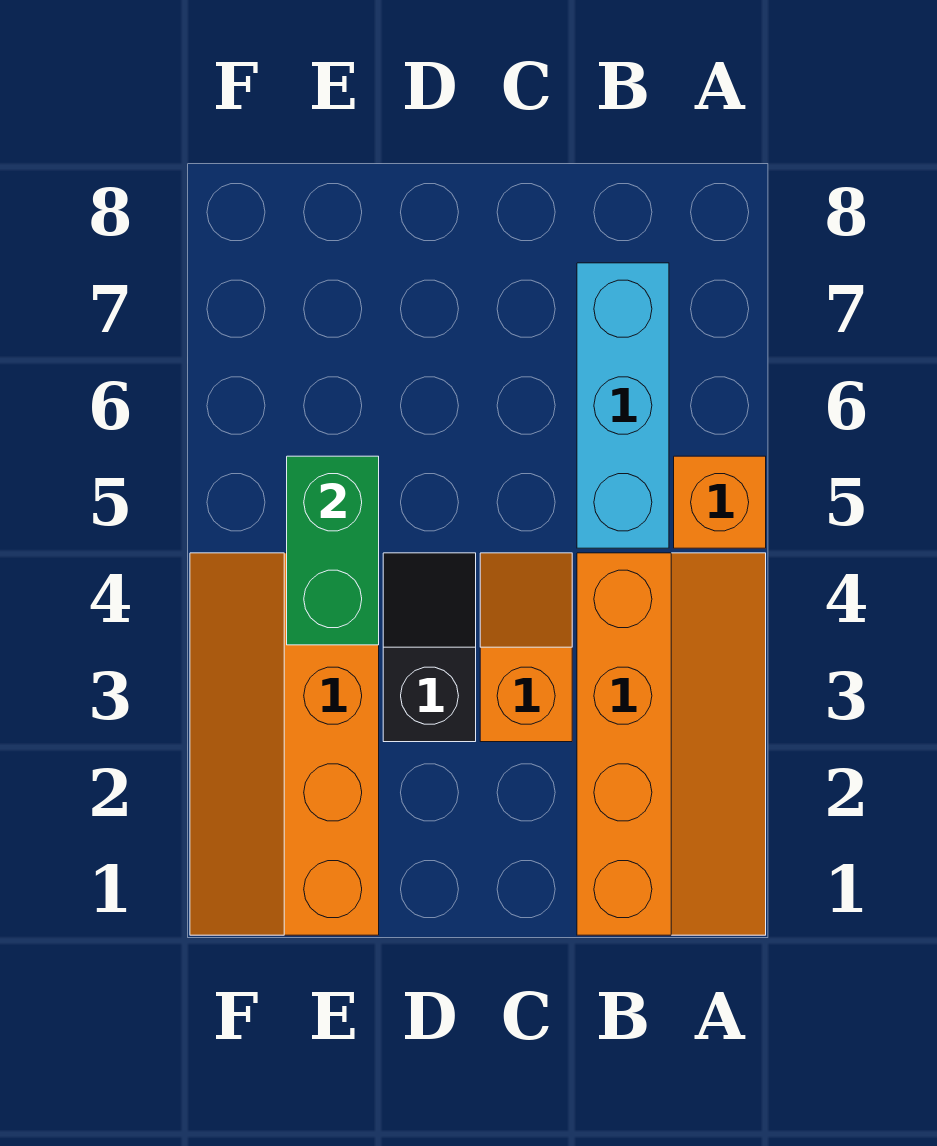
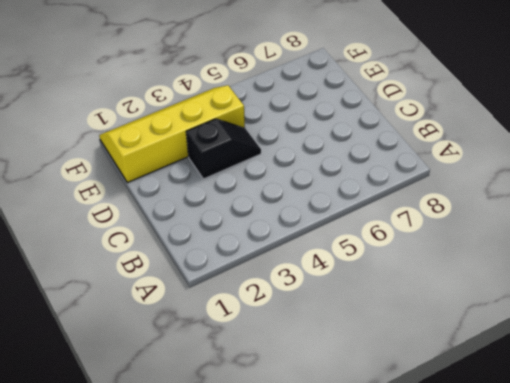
yellow slope E1:F4 level 1 top E -> orange slope E1:F4 level 1 top E
none -> orange slope A1:B4 level 1 top B
none -> orange brick A5 level 1

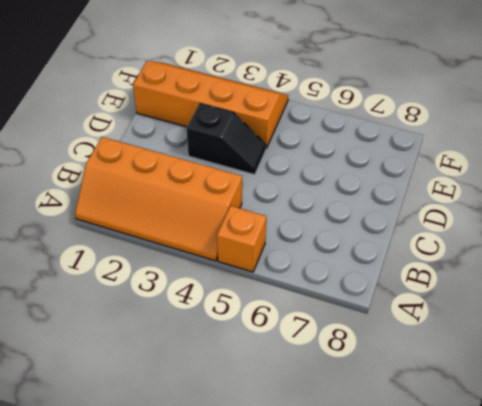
none -> cyan brick B5:B7 level 1
none -> orange slope C3:C4 level 1 top 3

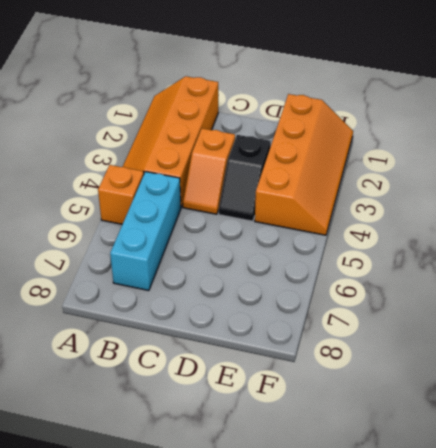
none -> green brick E4:E5 level 2

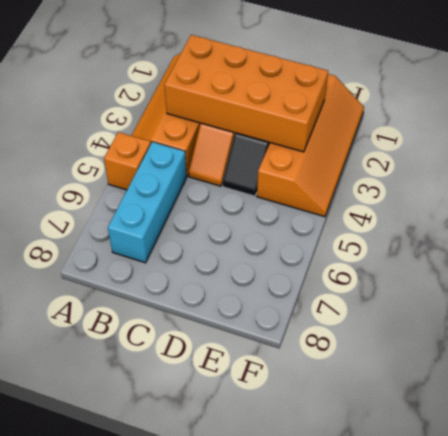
orange brick B2:E3 level 2 -> none
none -> green brick E4:E5 level 2

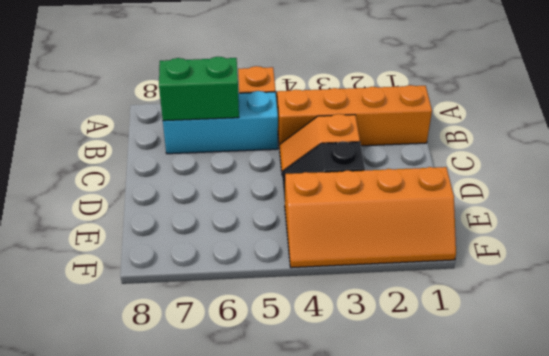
green brick B6:B7 level 2 -> green brick E4:E5 level 2

